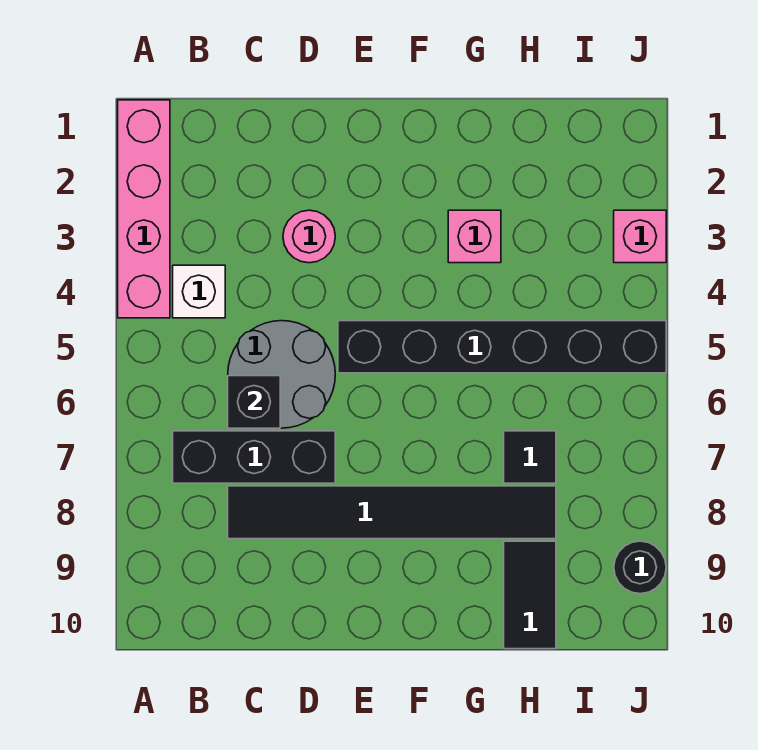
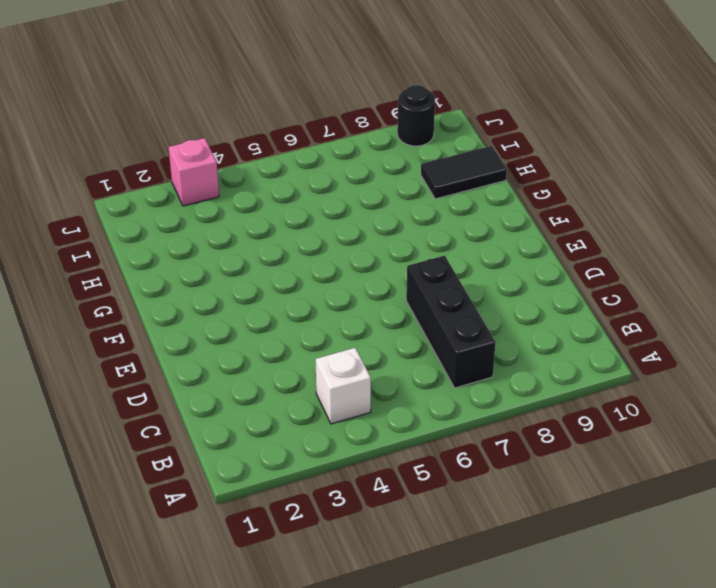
none -> pink brick A1:A4 level 1
none -> grey round brick C5:D6 level 1
none -> black tile C8:H8 level 1

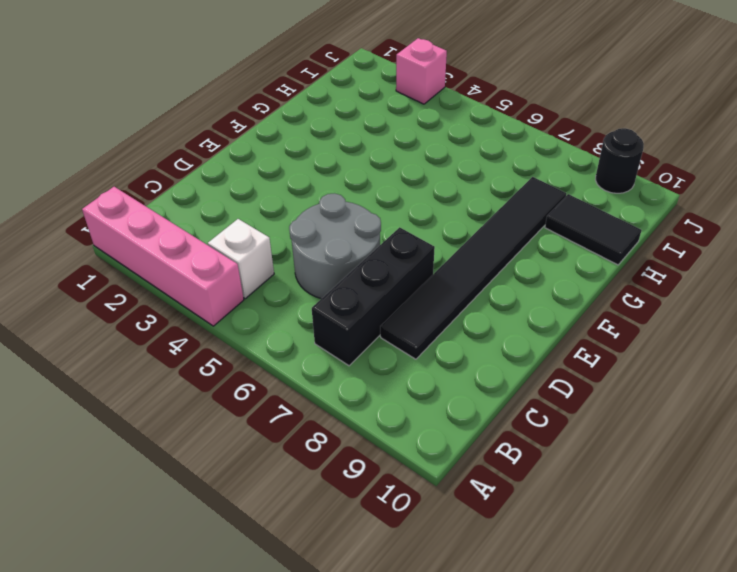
none -> pink round brick D3 level 1
none -> black brick E5:J5 level 1
none -> pink brick G3 level 1

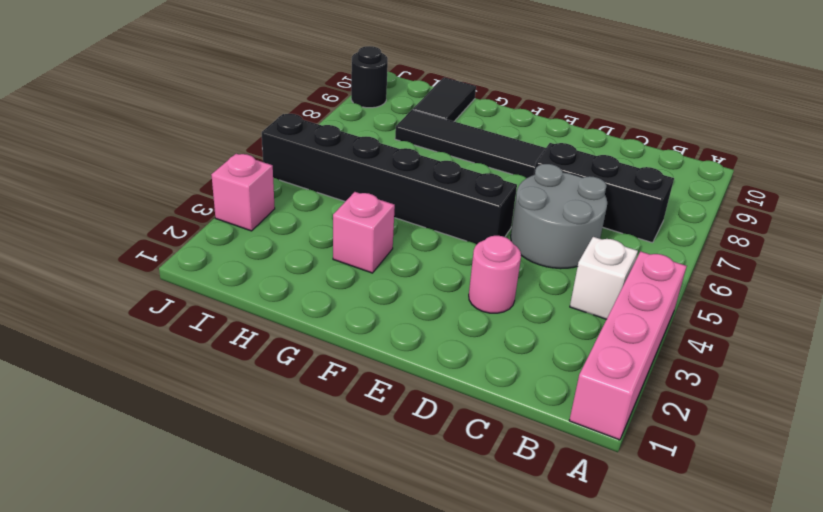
none -> black tile H7 level 1
none -> black brick C6 level 2

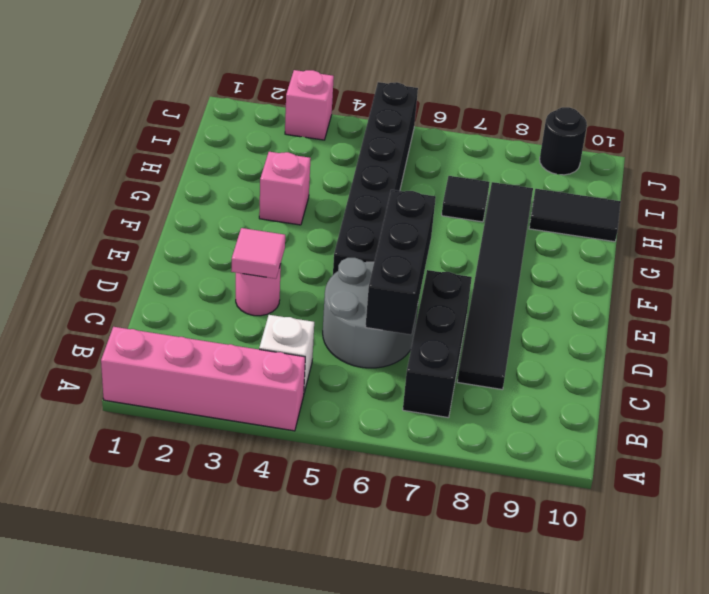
black brick C6:E6 level 2 -> black brick C6 level 2
pink tile D3 level 2 -> none

